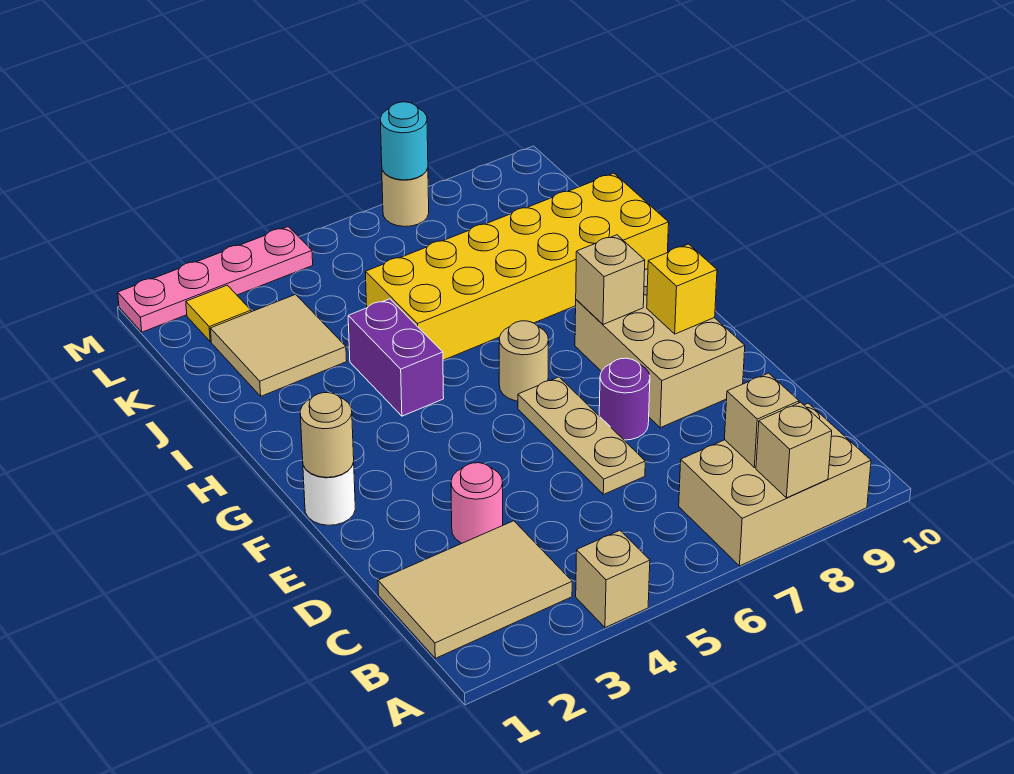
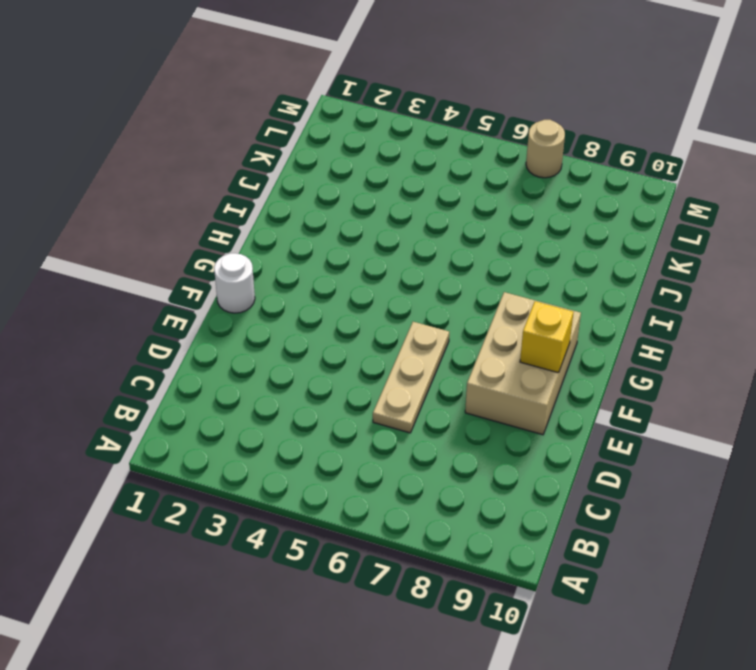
none -> tan brick A4 level 1
none -> tan brick A7:B9 level 1
none -> tan tile B1:C3 level 1

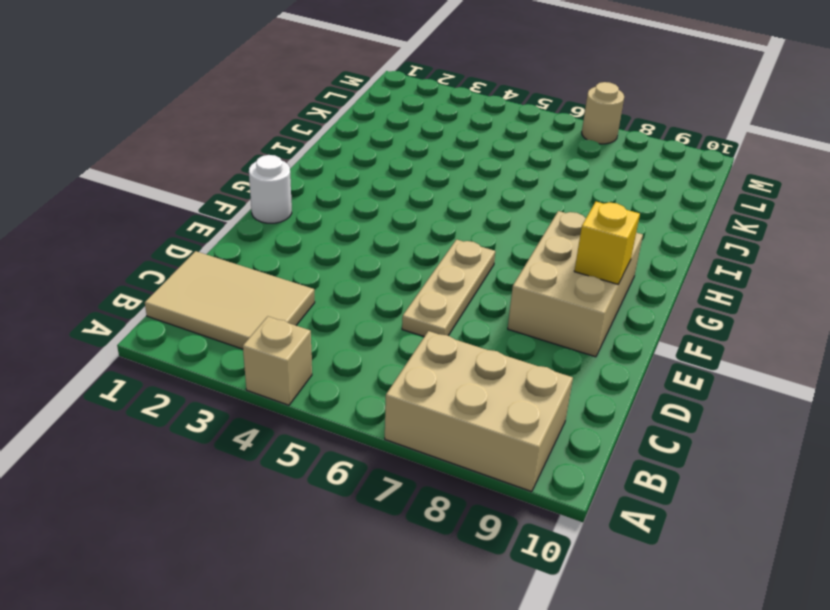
none -> pink round brick D3 level 1
none -> purple round brick E7 level 1
none -> tan round brick G6 level 1

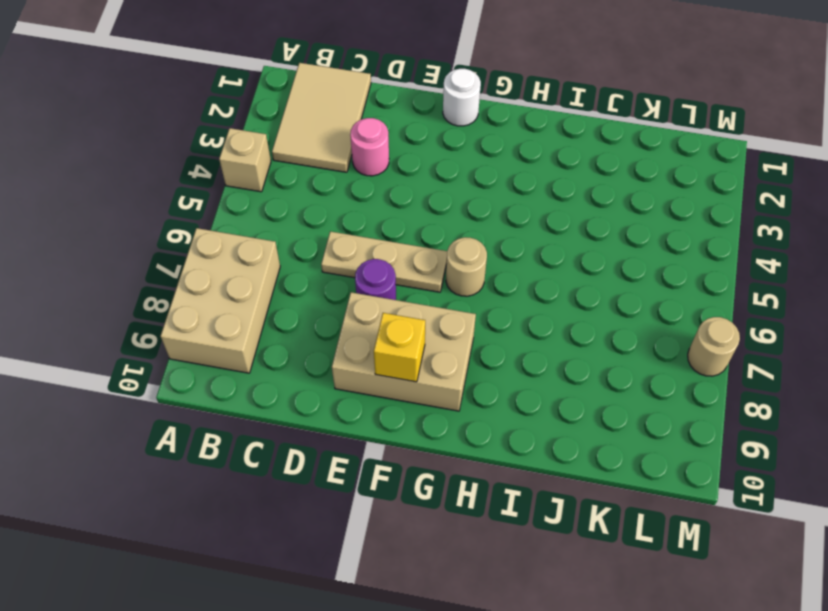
none -> purple brick H4:I4 level 1
none -> yellow brick I5:J10 level 1
none -> tan tile J2:K3 level 1

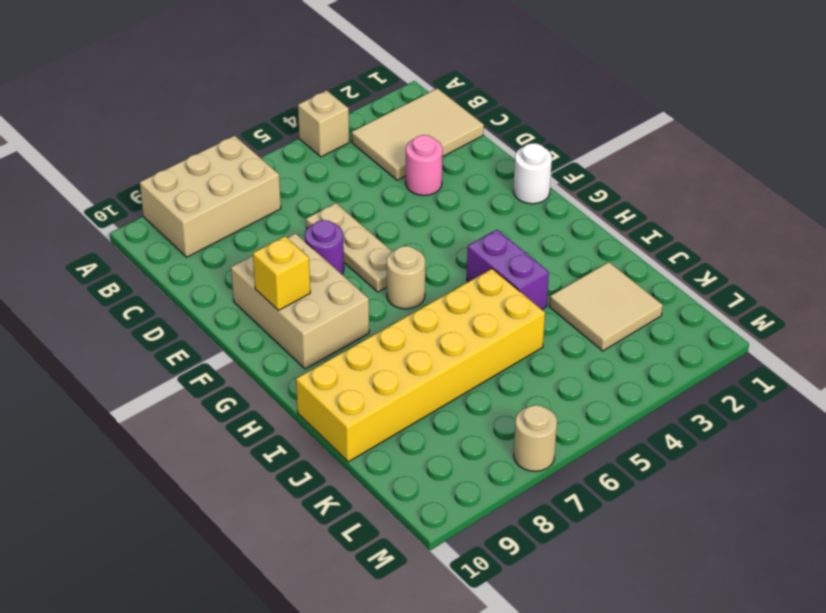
none -> yellow tile L2 level 1
none -> pink plate M1:M4 level 1
none -> tan brick A8 level 2

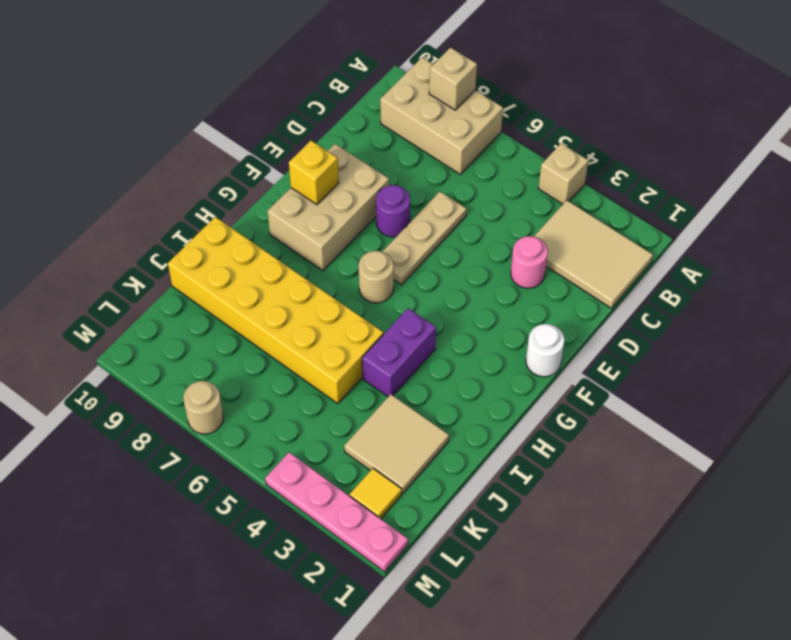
none -> tan brick B8 level 2
none -> tan round brick F1 level 2
none -> tan brick G8 level 2

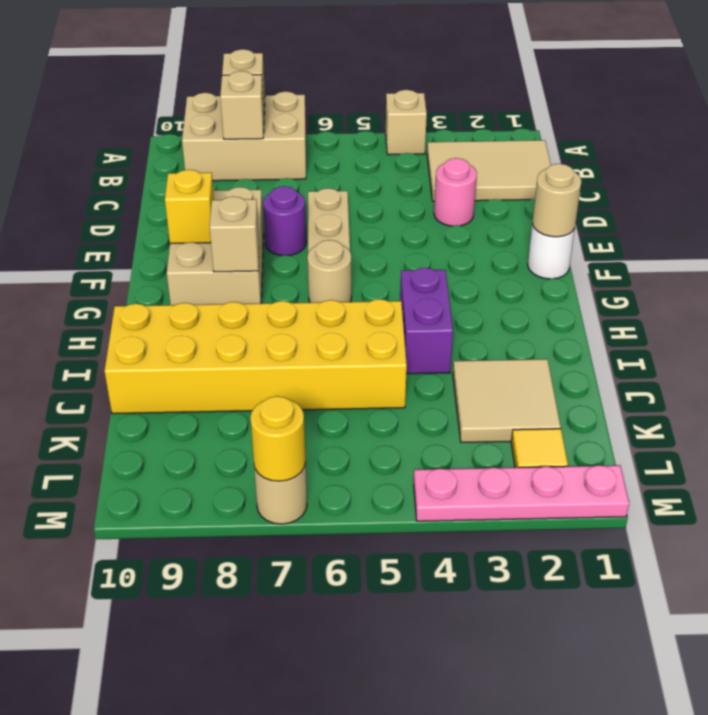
yellow round brick M7 level 2 -> cyan round brick M7 level 2

